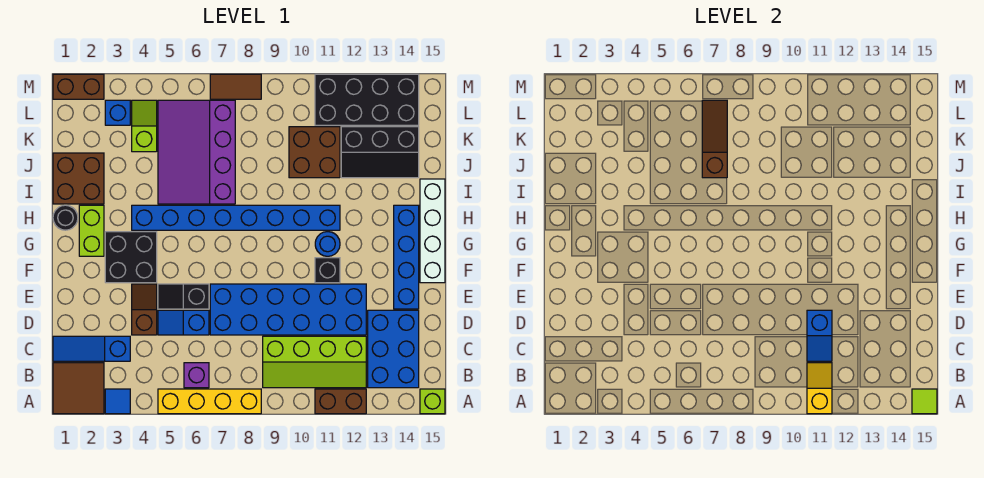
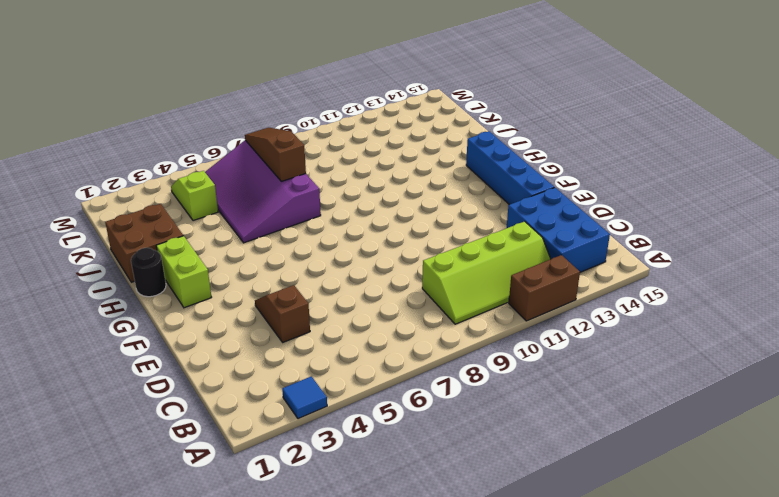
none -> brown tile A1:B2 level 1
none -> yellow brick A5:A8 level 1
none -> lime brick A15 level 1
none -> purple brick B6 level 1

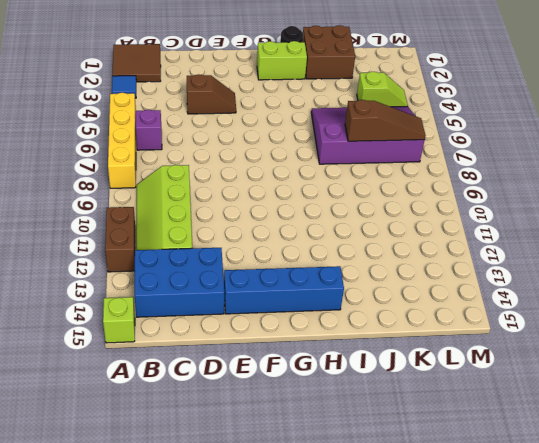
none -> blue slope C1:C3 level 1 top 3
none -> blue slope D5:D6 level 1 top 6
none -> blue brick D7:E12 level 1
none -> black slope E5:E6 level 1 top 6

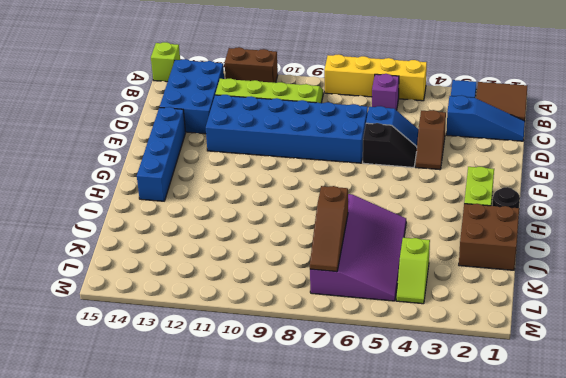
none -> black brick F3:G4 level 1
none -> black brick F11 level 1
none -> white brick F15:I15 level 1
none -> blue round brick G11 level 1

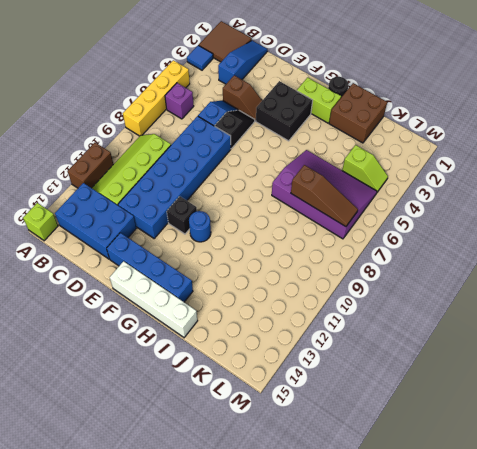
none -> blue brick H4:H11 level 1
none -> brown brick J10:K11 level 1
none -> black slope J12:K14 level 1 top K
none -> blue brick L3 level 1

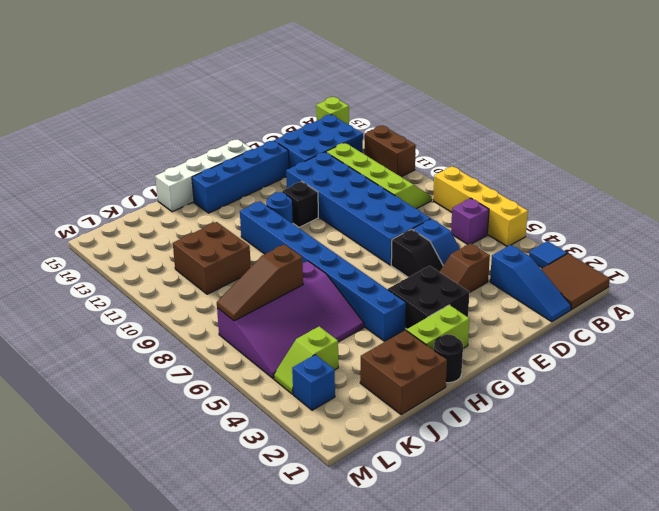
none -> black slope J12:K14 level 1 top K
none -> black brick L11:M14 level 1
none -> brown brick M1:M2 level 1
none -> brown tile M7:M8 level 1

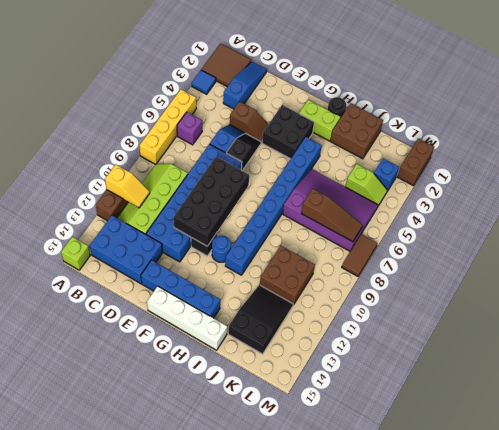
black brick E8:F11 level 2 -> black brick L11:M14 level 1
black slope J12:K14 level 1 top 14 -> black slope J12:K14 level 1 top K
none -> lime tile A15 level 2
none -> blue slope C11:D11 level 2 top D

